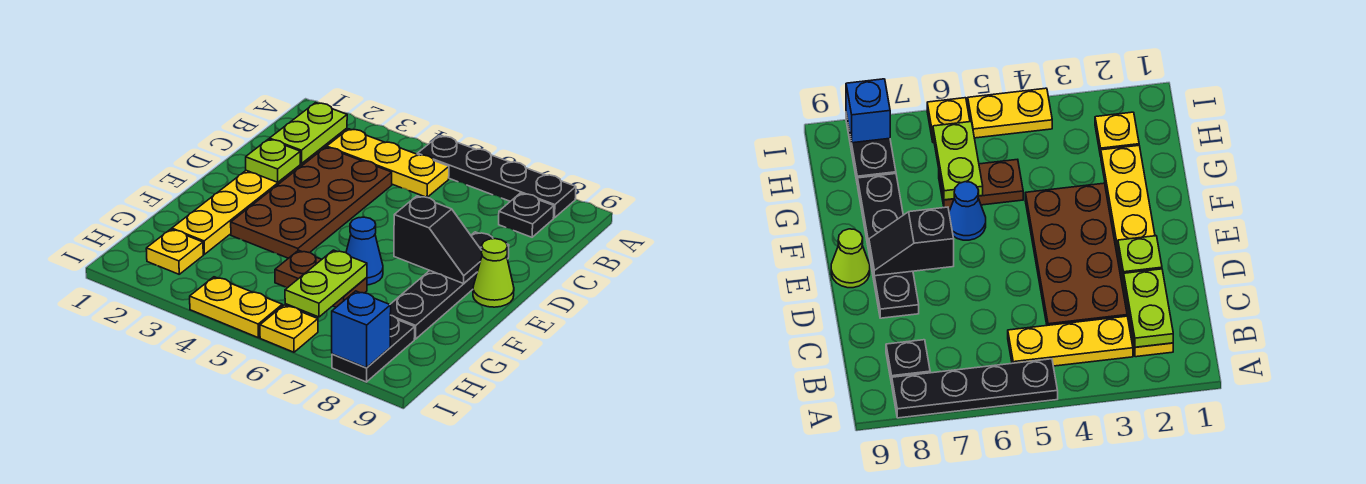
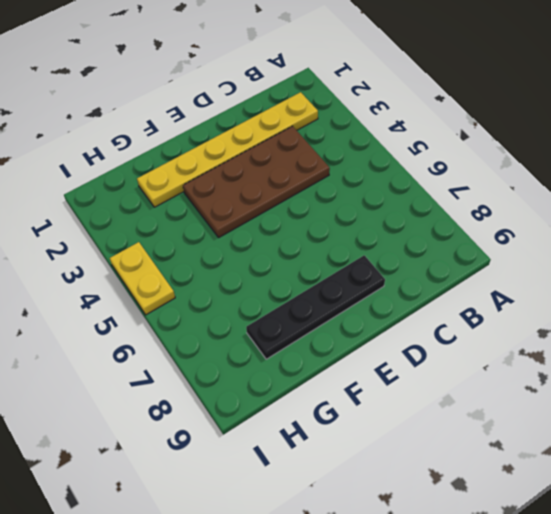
none -> black plate A5:A8 level 1
none -> yellow plate B3:B5 level 1
none -> black plate B8 level 1

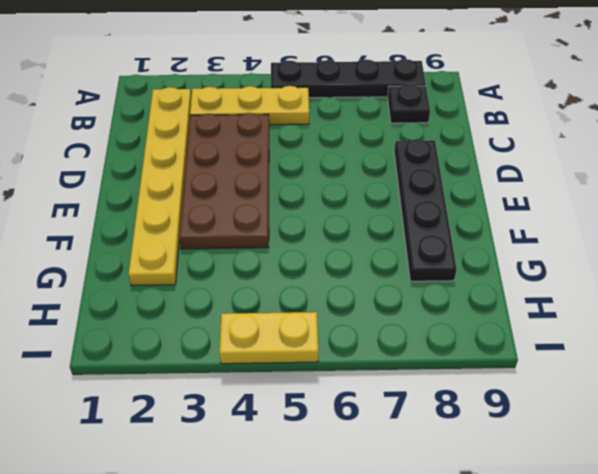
none -> lime cone E9 level 1
none -> blue cone F6 level 1
none -> brown plate G5:G6 level 1

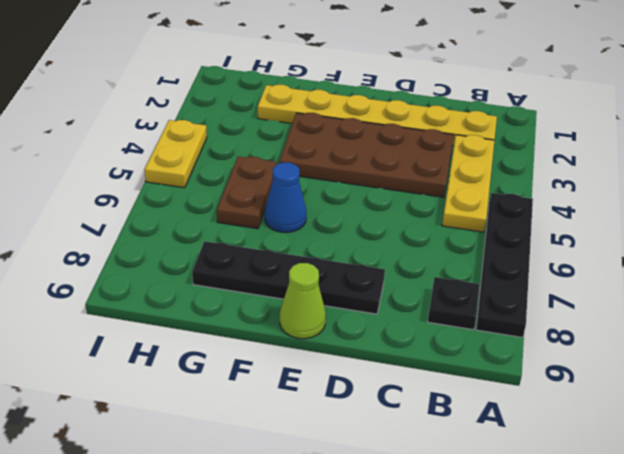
none -> yellow plate H2 level 1
none -> black plate H8:I8 level 1
none -> yellow plate I6 level 1

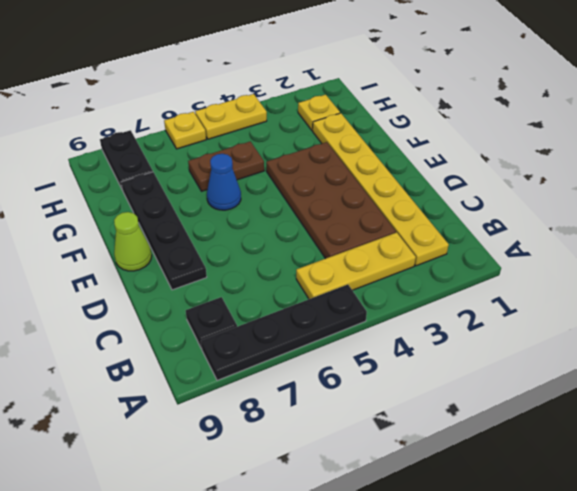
none -> lime plate B2:C2 level 2
none -> lime plate D2 level 2
none -> black slope E7:E8 level 2 top 7

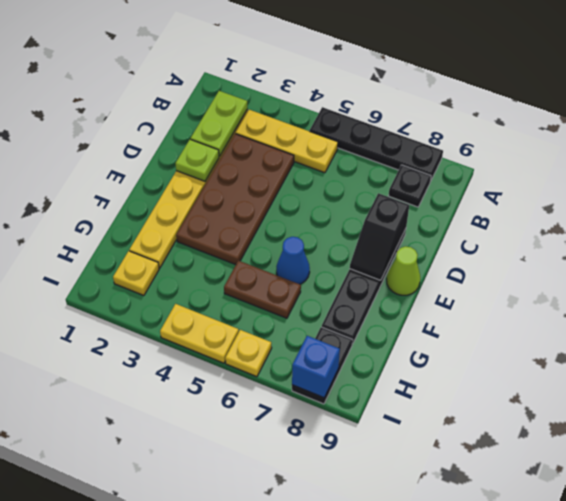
black slope D8:E8 level 2 top D -> black slope E7:E8 level 2 top 7
none -> lime plate G6:H6 level 2

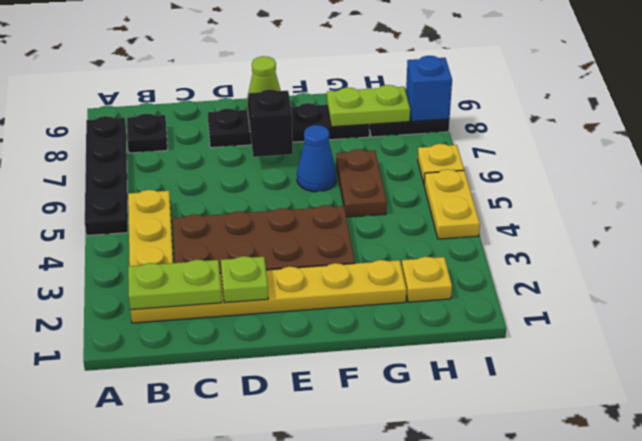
lime plate G8:H8 level 2 -> lime plate G6:H6 level 2

